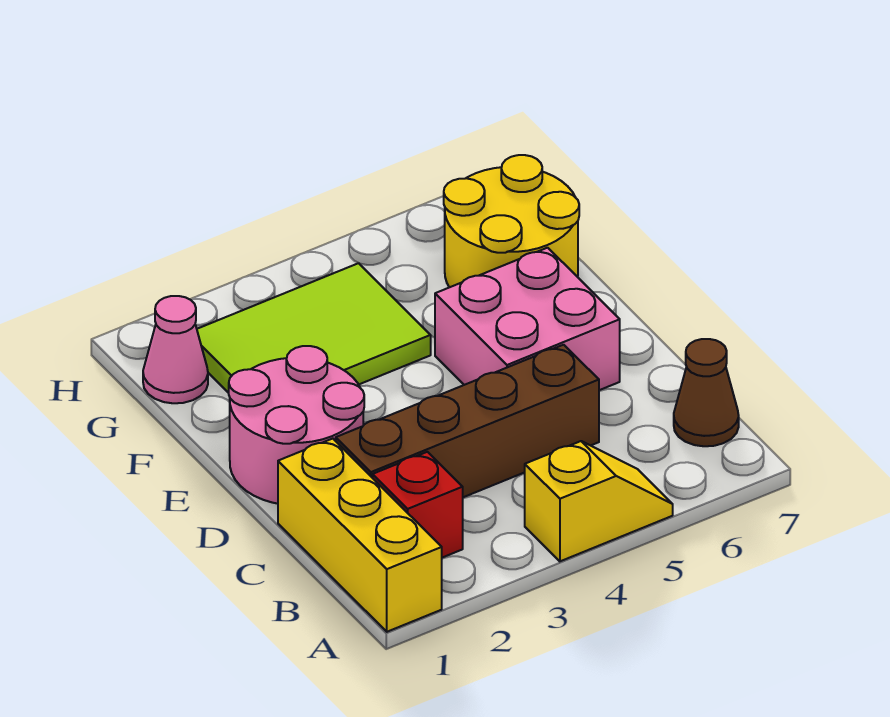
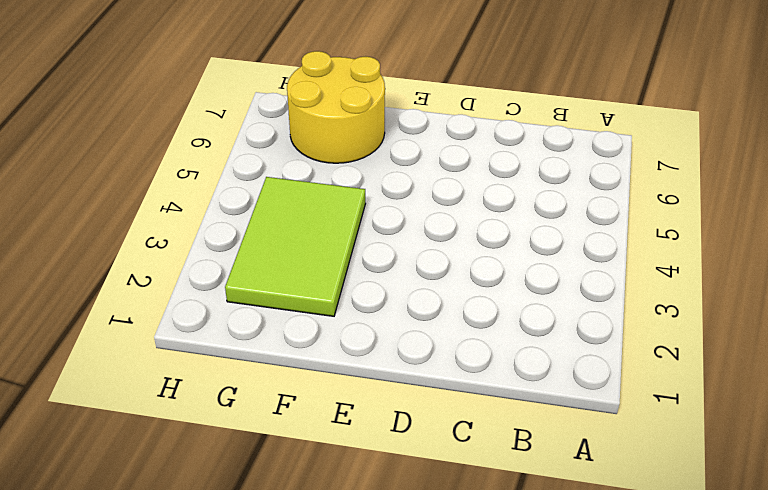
none -> yellow brick A1:C1 level 1
none -> yellow slope A4:A5 level 1 top 4

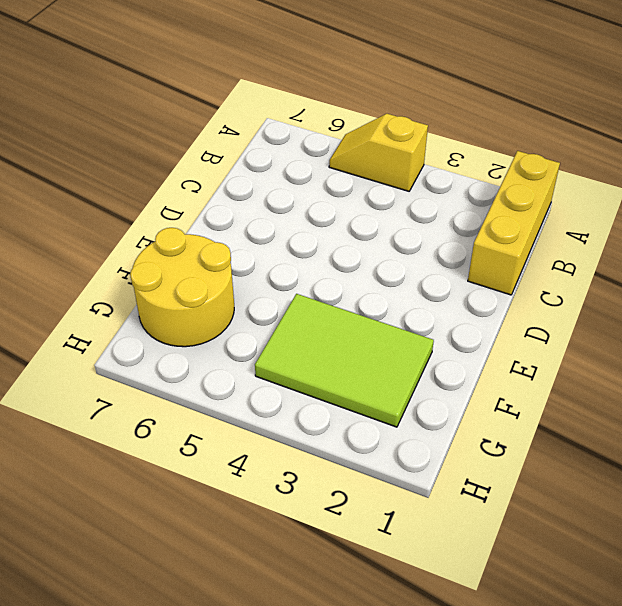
none -> red brick B2 level 1
none -> brown cone B7 level 1

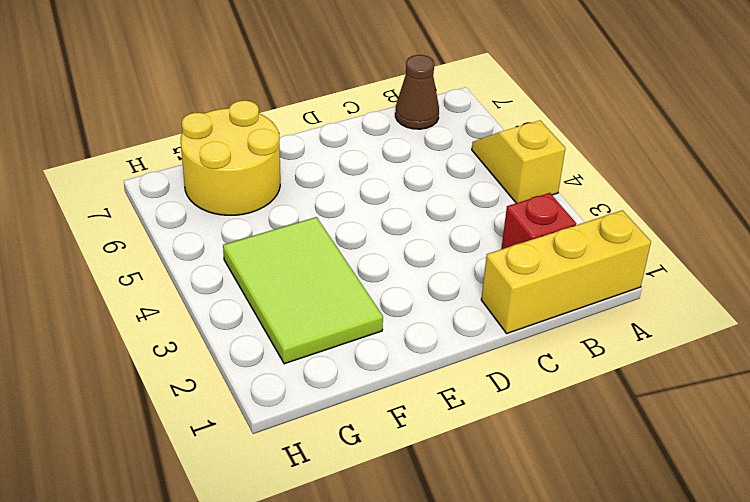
none -> brown brick C2:C5 level 1
none -> pink round brick D1:E2 level 1

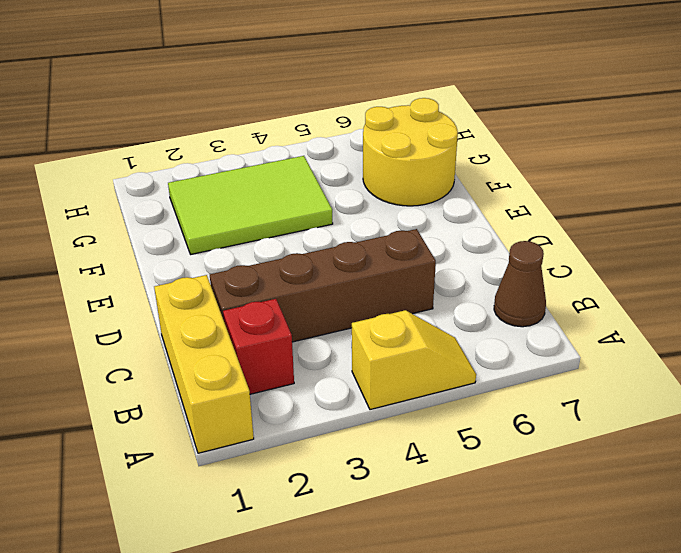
none -> pink round brick D1:E2 level 1
none -> pink brick D5:E6 level 1

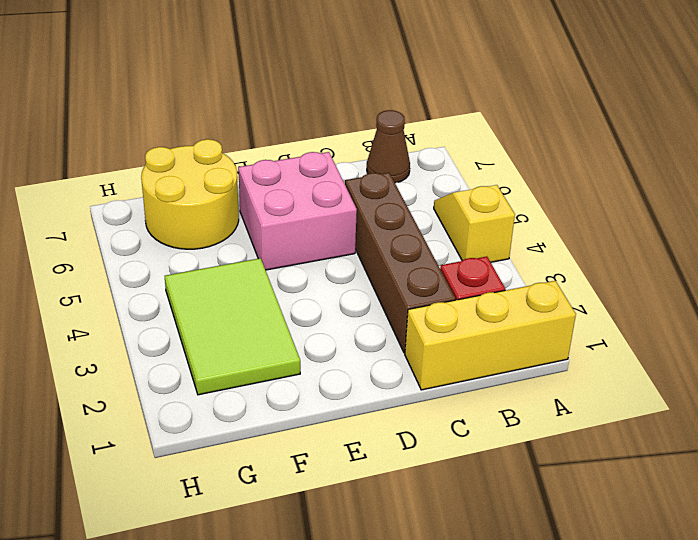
none -> pink round brick D1:E2 level 1
none -> pink cone G1 level 1

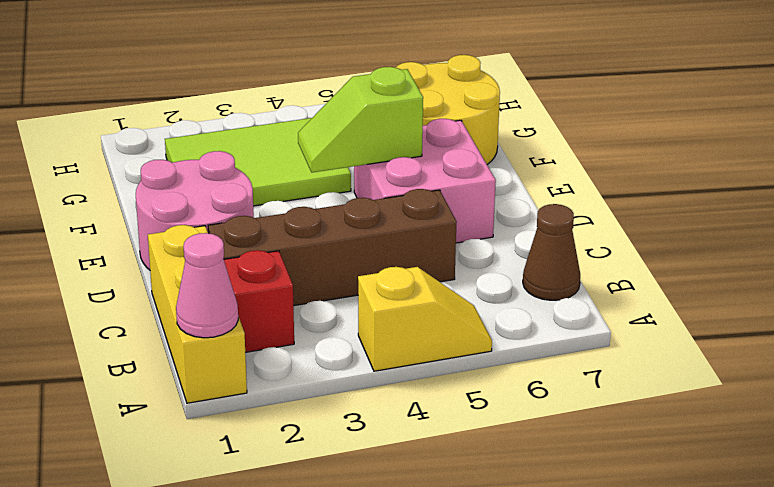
pink cone A1 level 2 -> pink cone G1 level 1
lime slope E4:E5 level 2 top 5 -> none

